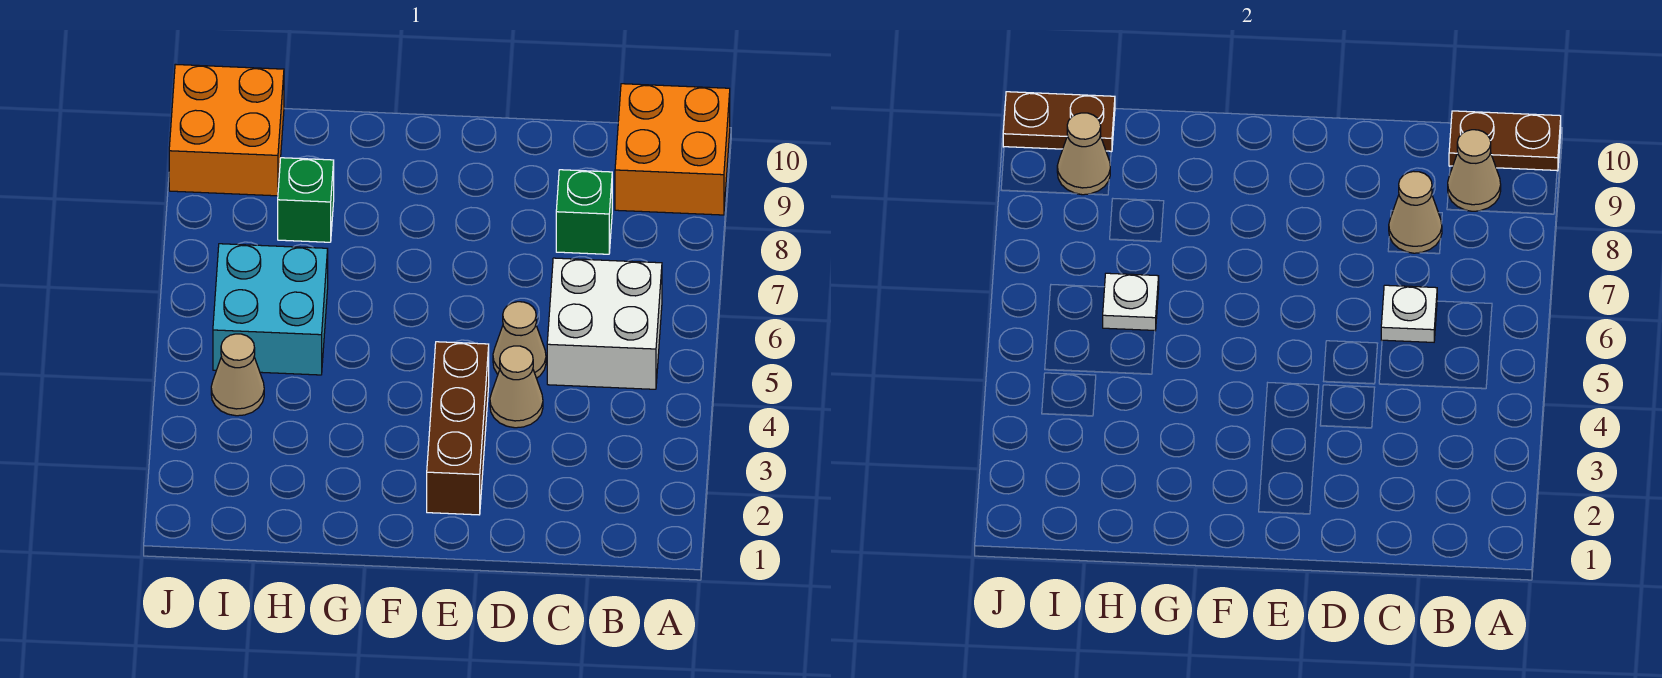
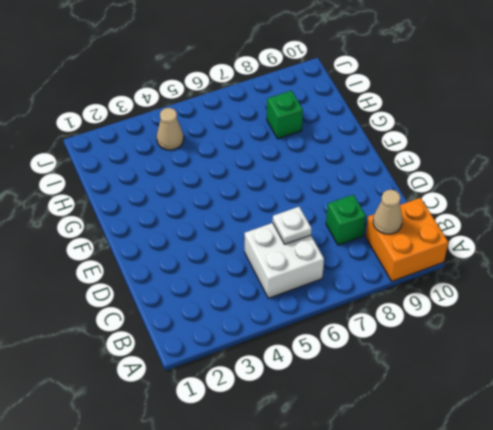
none -> tan cone D4 level 1
none -> tan cone D5 level 1
none -> brown brick E2:E4 level 1

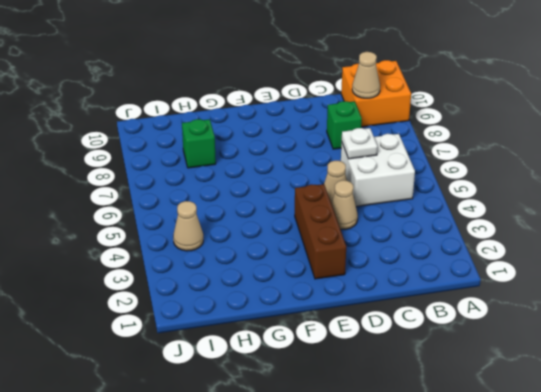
none -> cyan brick H5:I6 level 1
none -> orange brick I9:J10 level 1
none -> brown plate A10:B10 level 2

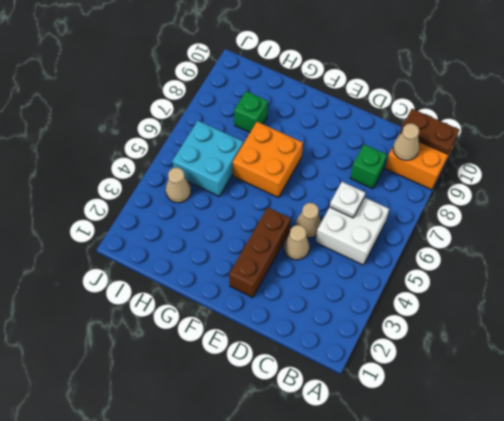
orange brick F6:G7 level 1 -> orange brick I9:J10 level 1
none -> tan cone C8 level 2
none -> white plate H6 level 2
none -> tan cone I9 level 2

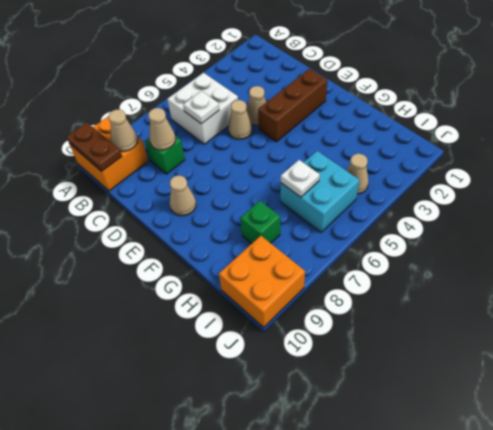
tan cone E9 level 1 -> tan cone I9 level 2
none -> brown plate I10:J10 level 2

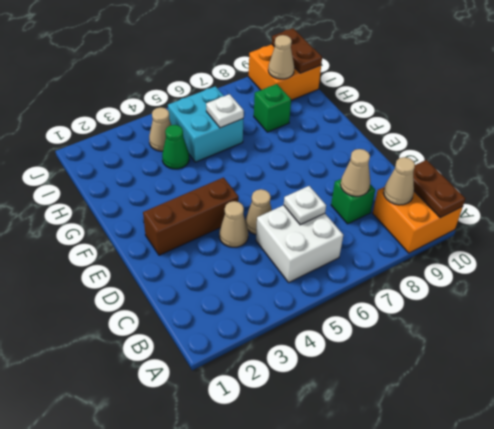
green cone H4 level 1 -> none

